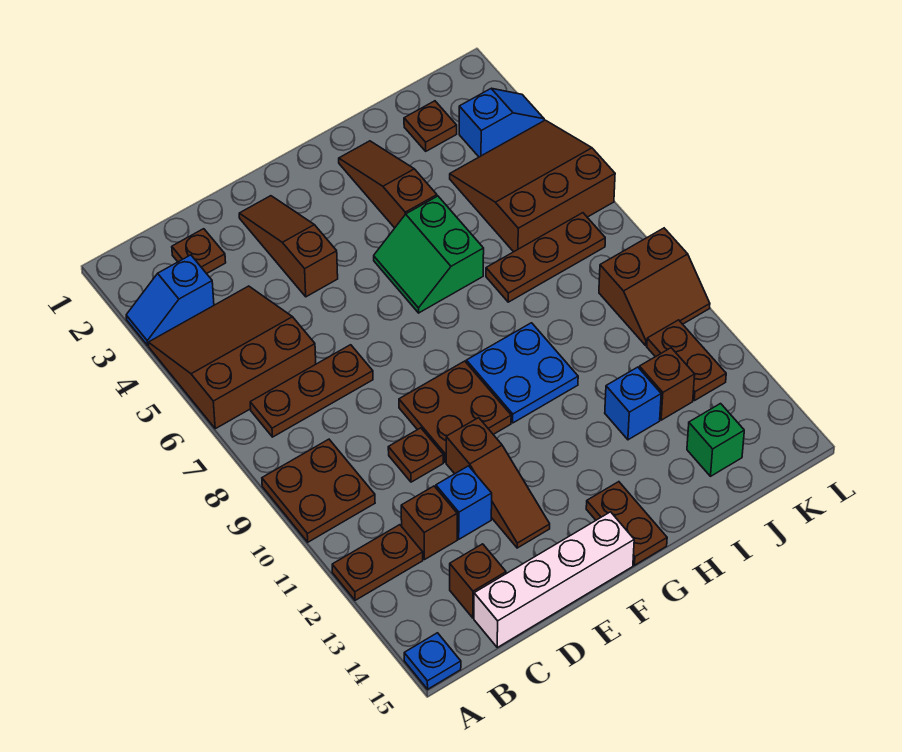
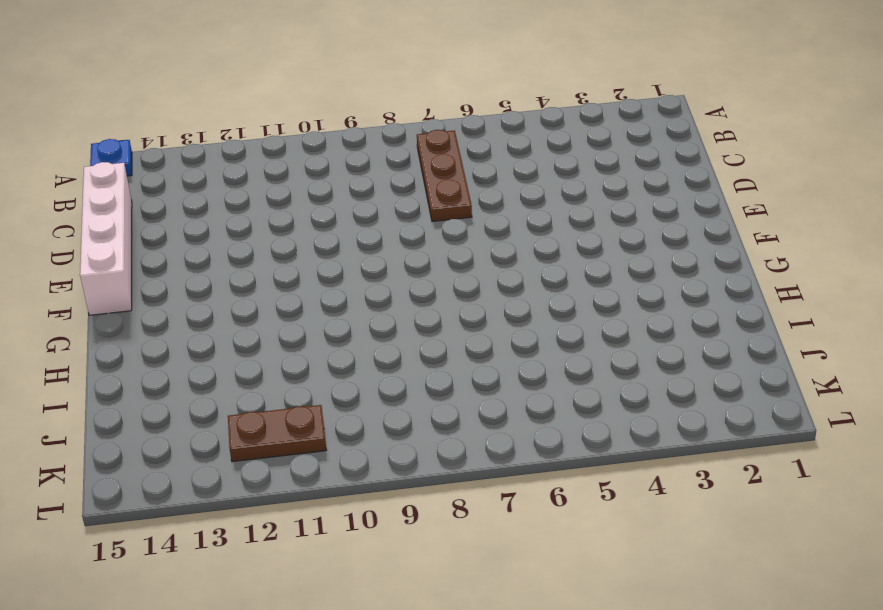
none -> blue slope A3:B3 level 1 top B
none -> brown slope A4:C6 level 1 top 6
none -> brown plate A9:B10 level 1

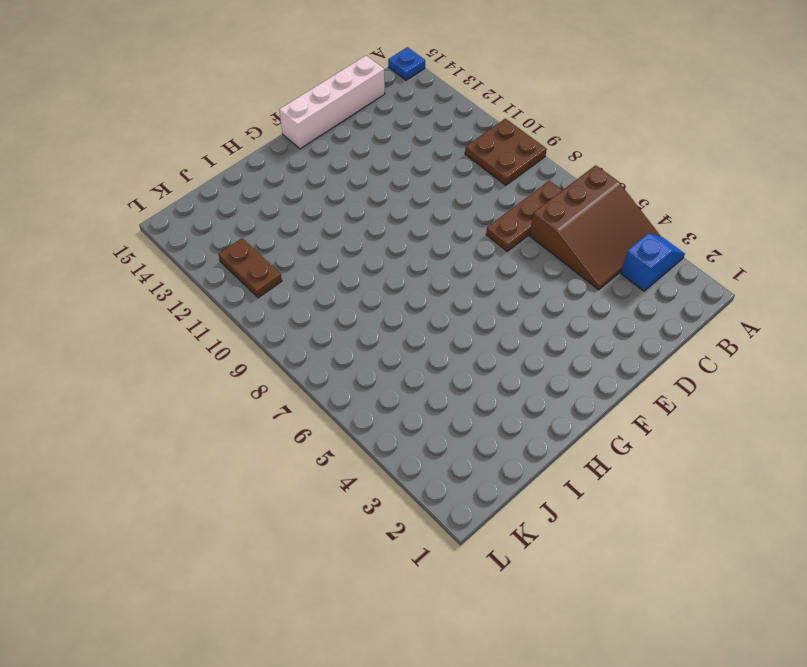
none -> brown plate A12:B12 level 1
none -> brown plate C2 level 1
none -> brown brick C12 level 1

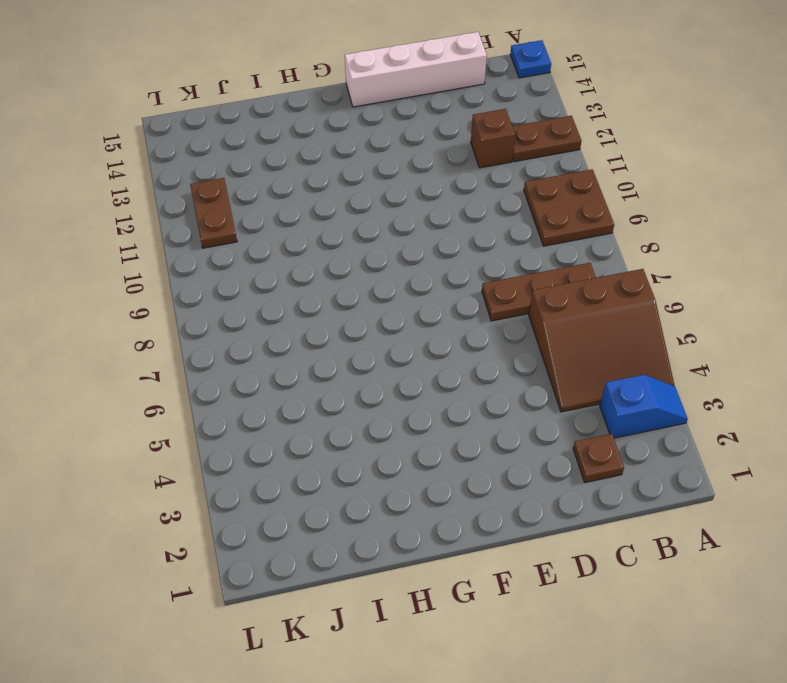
none -> brown brick C14 level 1
none -> brown plate D10 level 1
none -> blue brick D12 level 1

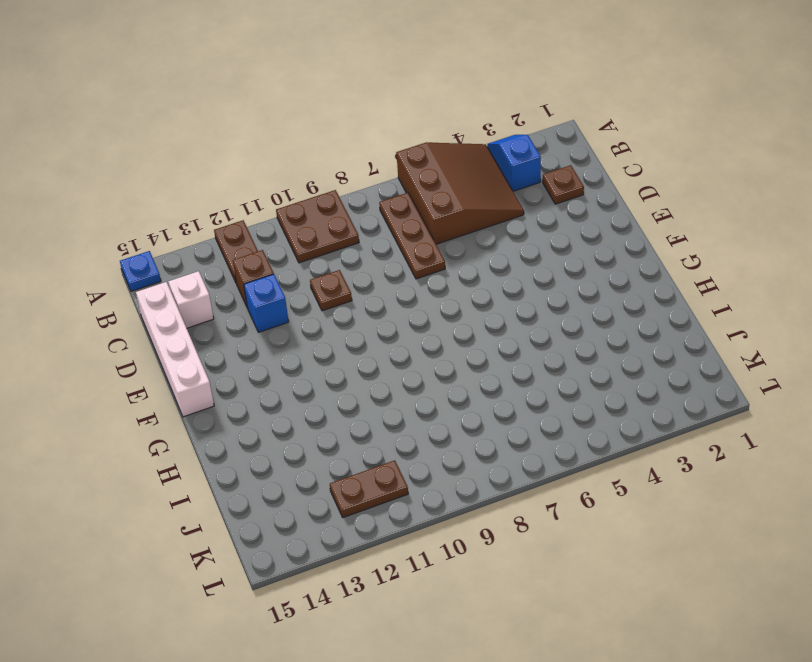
white brick C14 level 1 -> brown brick C14 level 1
none -> brown slope E2:E4 level 1 top 4
none -> brown plate E9:F10 level 1
none -> brown slope E11:E13 level 1 top 11

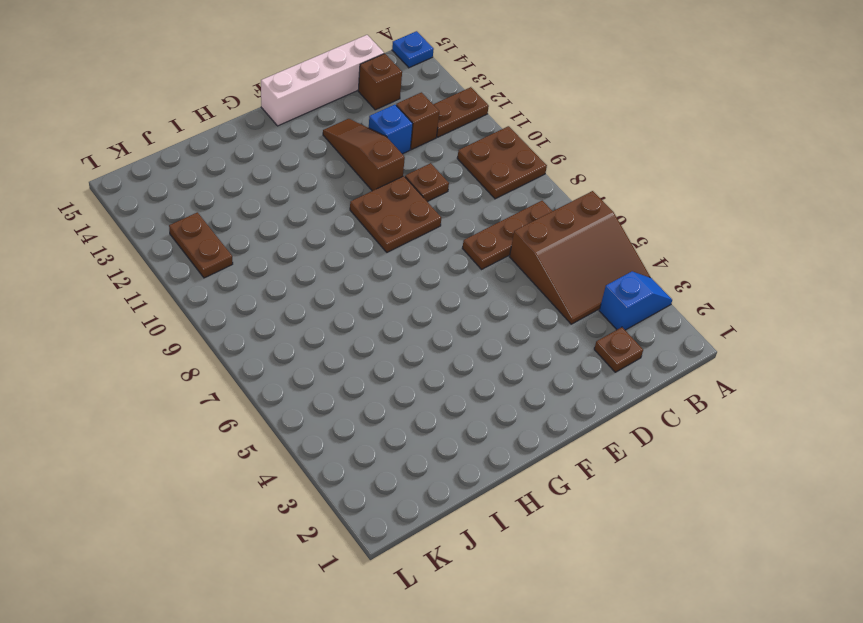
none -> brown slope E2:E4 level 1 top 4
none -> green slope G5:H6 level 1 top H
none -> blue plate G9:H10 level 1

